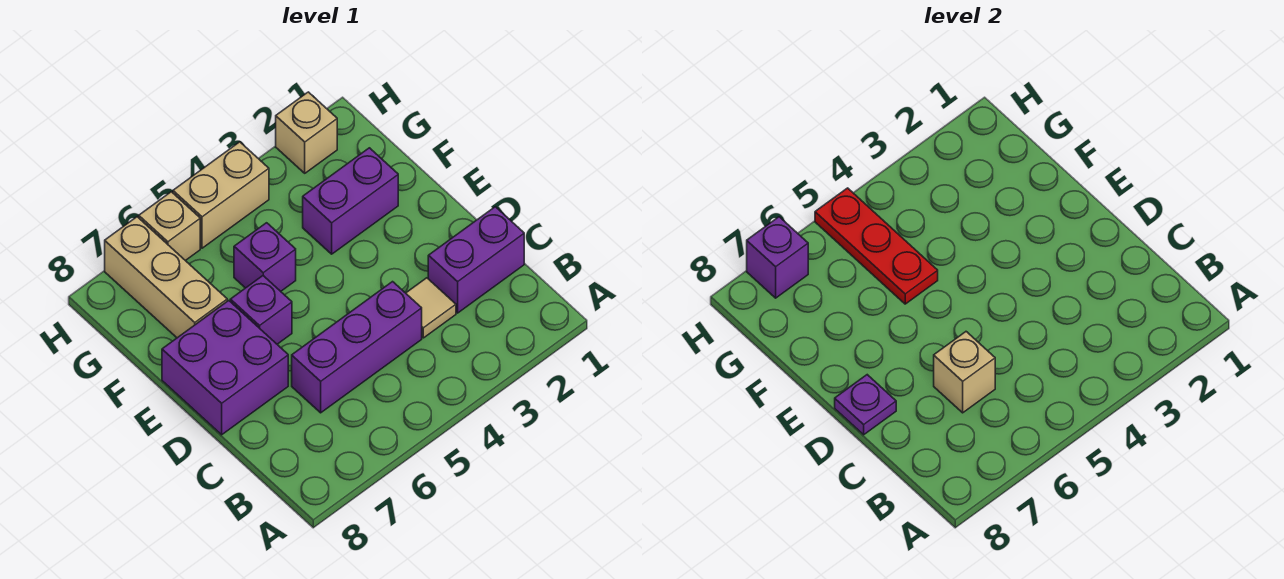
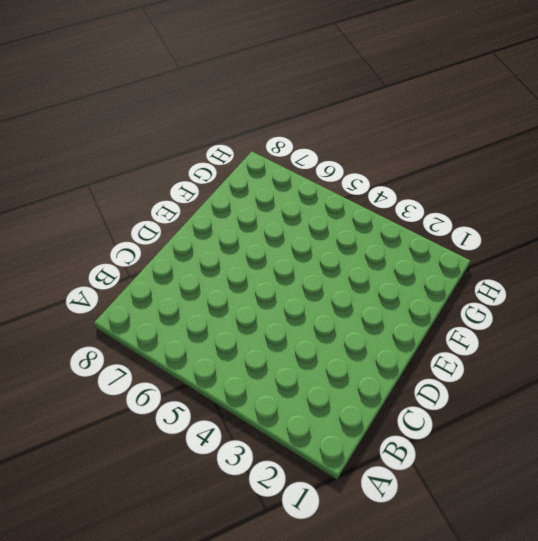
none -> purple brick C1:C2 level 1
none -> tan tile C3 level 1
none -> purple brick C4:C6 level 1

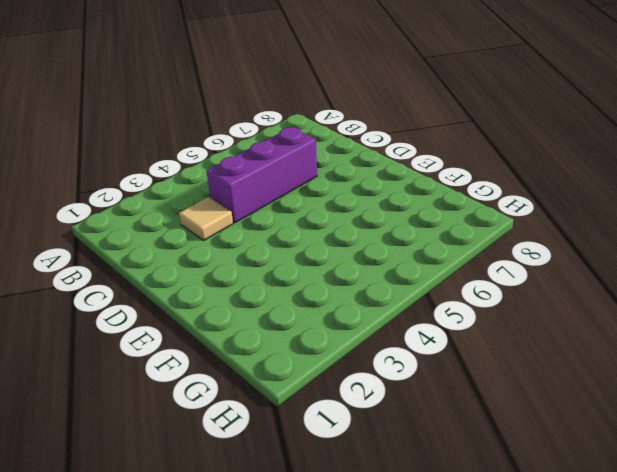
none -> purple brick C1:C2 level 1
none -> purple brick D7:E8 level 1
none -> purple brick E6 level 1

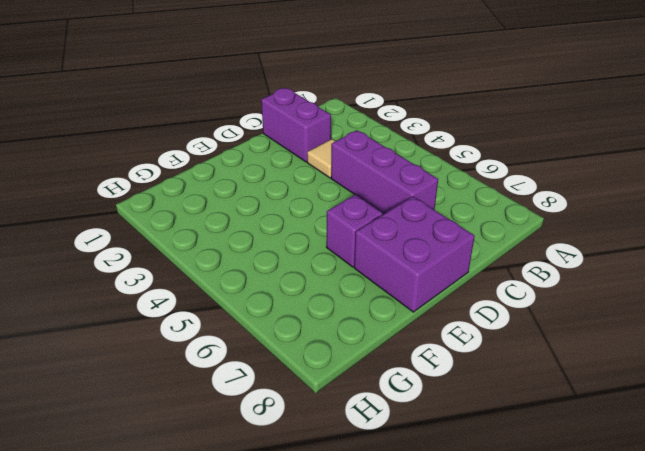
none -> purple brick F2:F3 level 1
none -> purple brick F5 level 1
none -> tan brick F7:H7 level 1

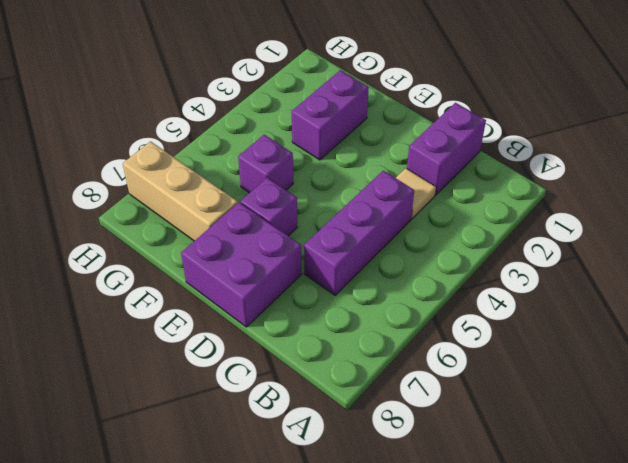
none -> tan brick H2 level 1
none -> tan brick H4:H5 level 1
none -> tan brick H6 level 1

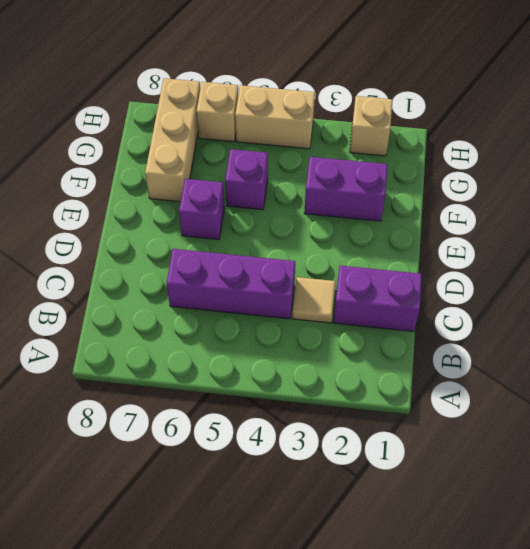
none -> purple brick D7:E8 level 1
none -> tan brick C6 level 2
none -> purple plate D8 level 2

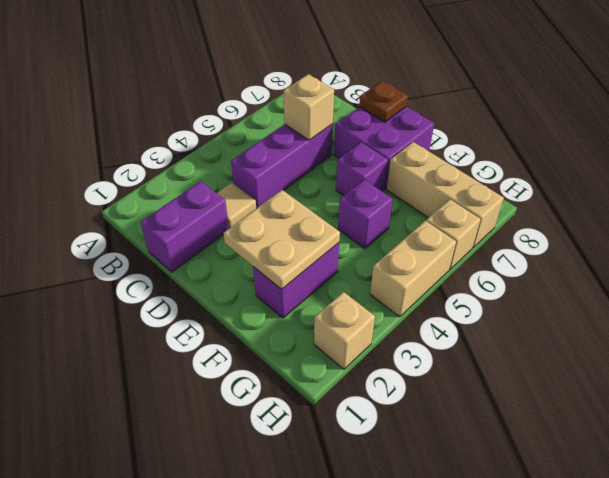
brown plate D8 level 2 -> purple plate D8 level 2
tan plate E2:F3 level 2 -> none
none -> red plate F5:H5 level 2
none -> purple brick H7 level 2

